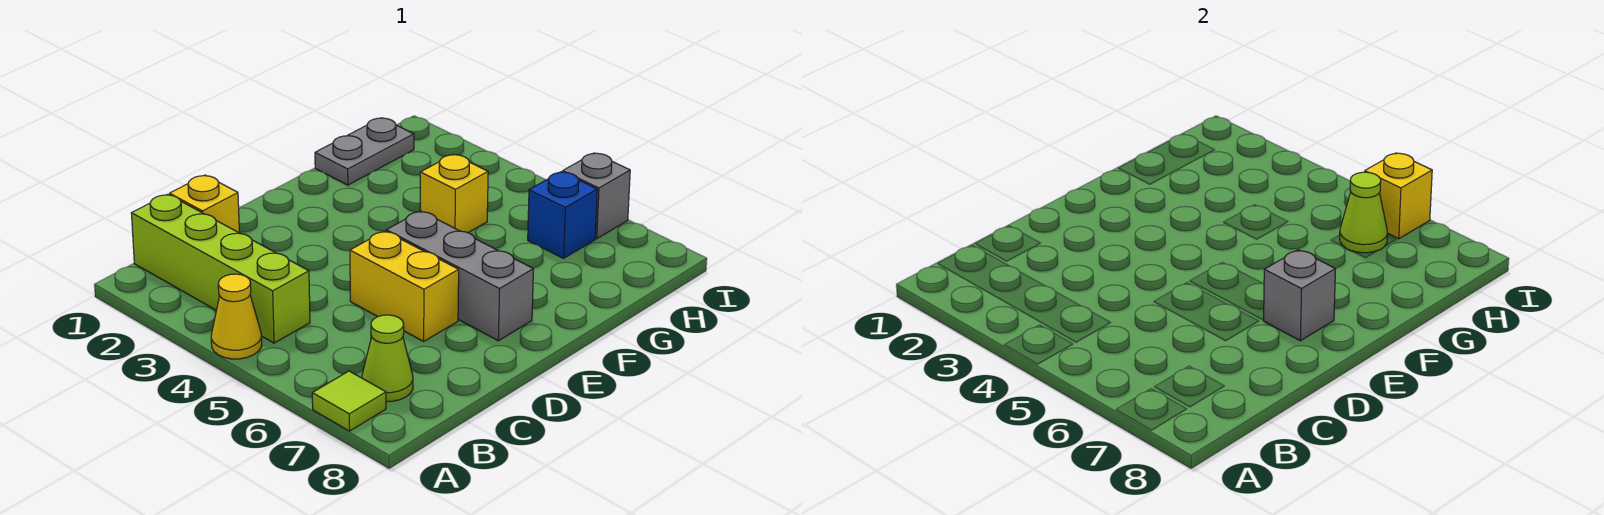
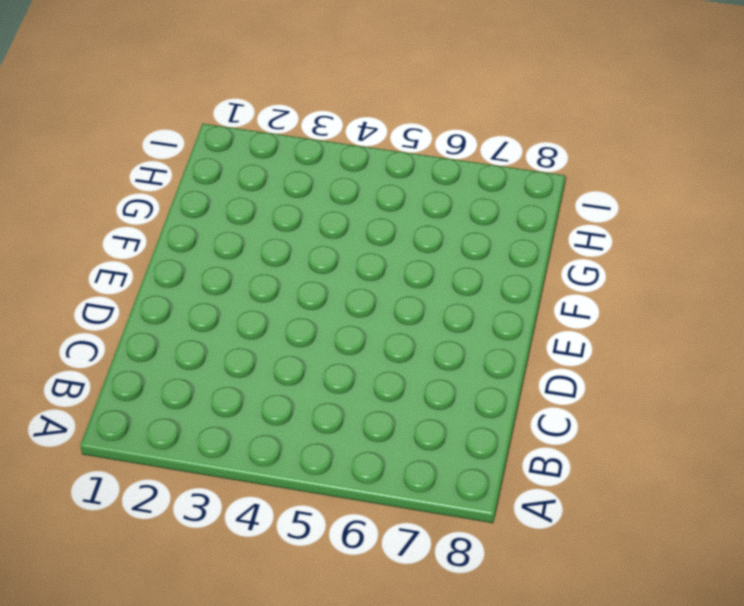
none -> yellow cone A4 level 1
none -> lime tile A7 level 1
none -> lime brick B1:B4 level 1

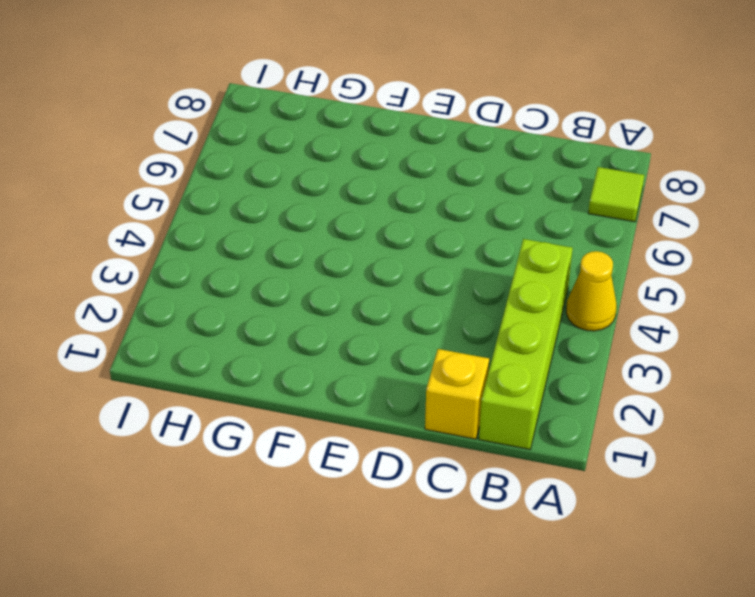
none -> lime cone B7 level 1
none -> yellow brick D5:D6 level 1
none -> grey brick E5:E7 level 1

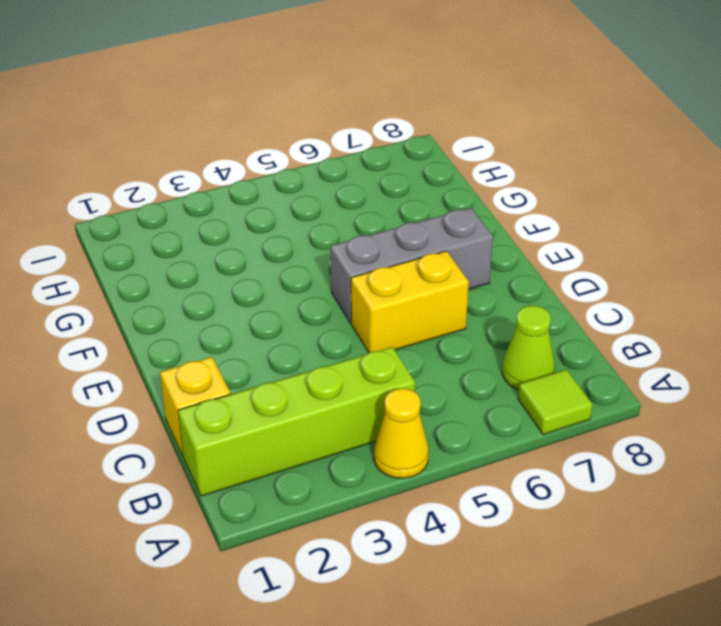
none -> grey plate G1:H1 level 1
none -> yellow brick G4 level 1
none -> blue brick H6 level 1

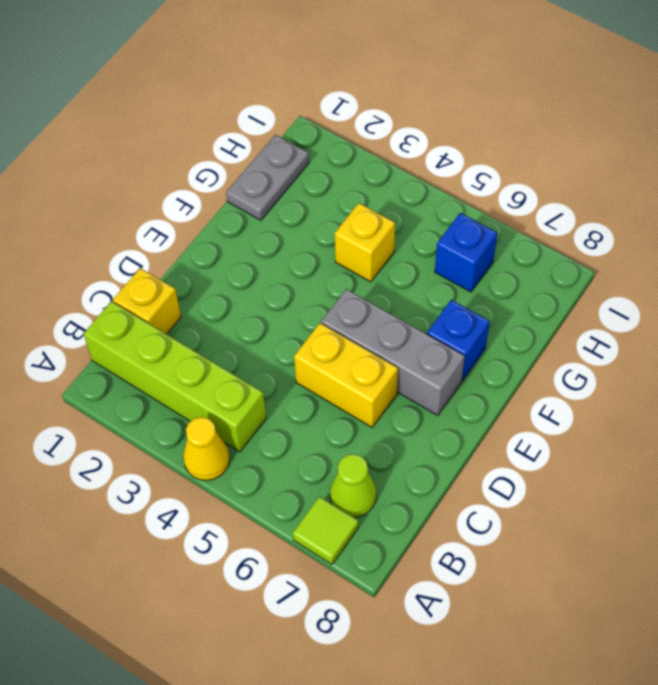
blue brick F7 level 1 -> none
none -> grey brick I6 level 1
none -> grey brick E7 level 2
none -> lime cone H6 level 2

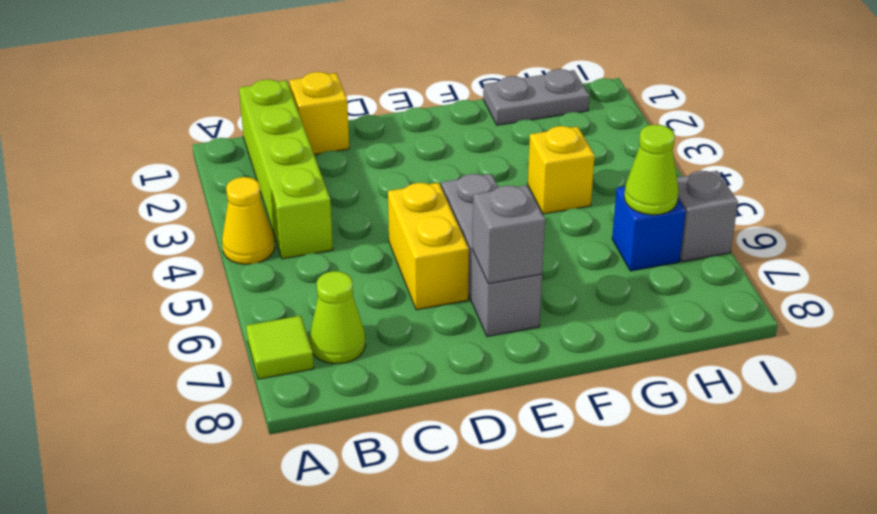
none -> yellow brick I6 level 2

